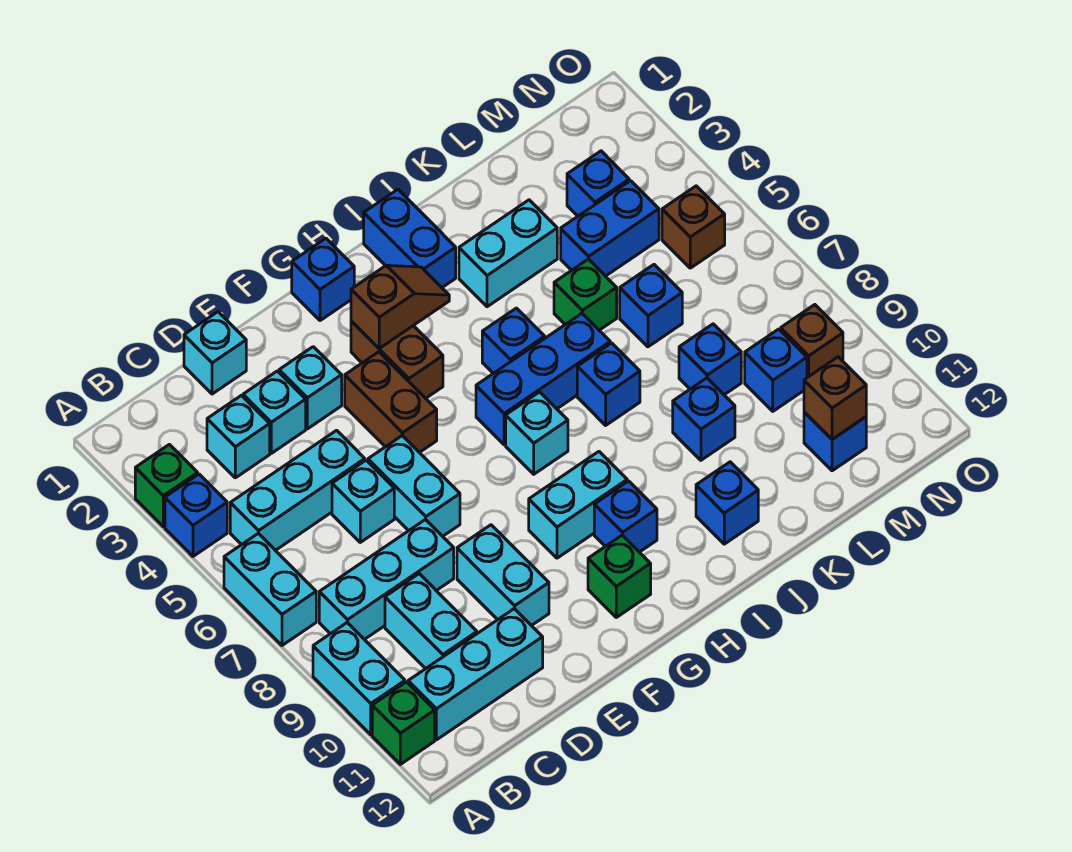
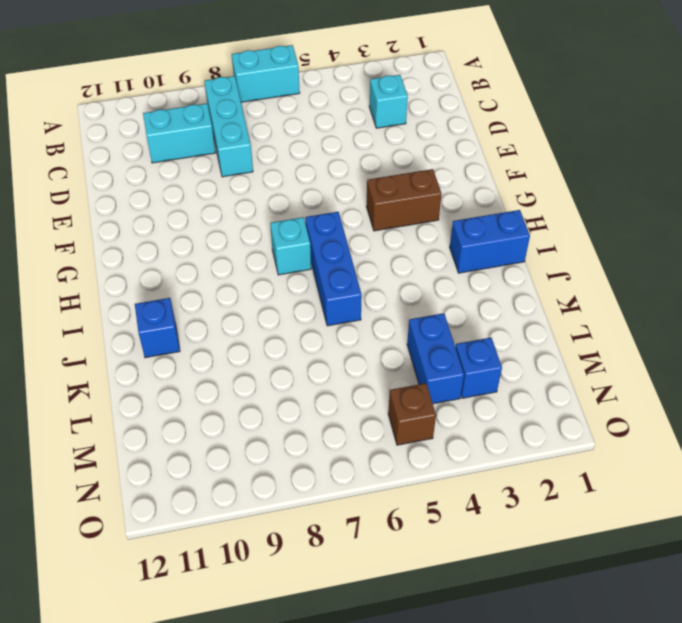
none -> green brick A3 level 1
none -> blue brick A4 level 1
none -> cyan brick A9:A10 level 1
none -> green brick A11 level 1

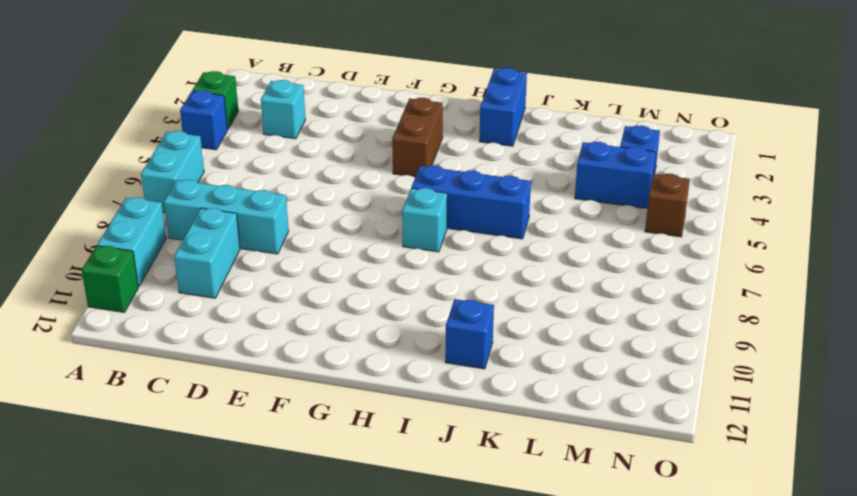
none -> cyan brick B5:D5 level 1
none -> cyan brick B11:D11 level 1
none -> cyan brick D1 level 1
none -> cyan brick D3 level 1

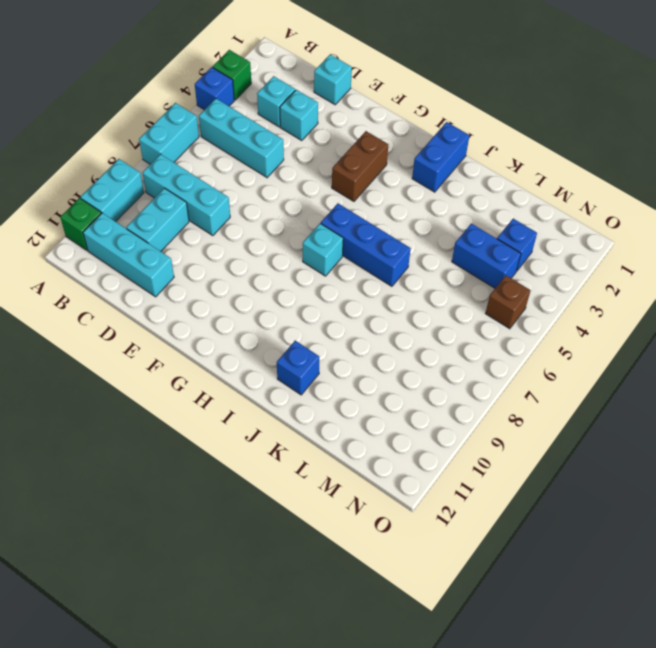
none -> cyan brick D6 level 1
none -> cyan brick E3 level 1
none -> cyan brick E6:E7 level 1
none -> cyan brick E9:E10 level 1

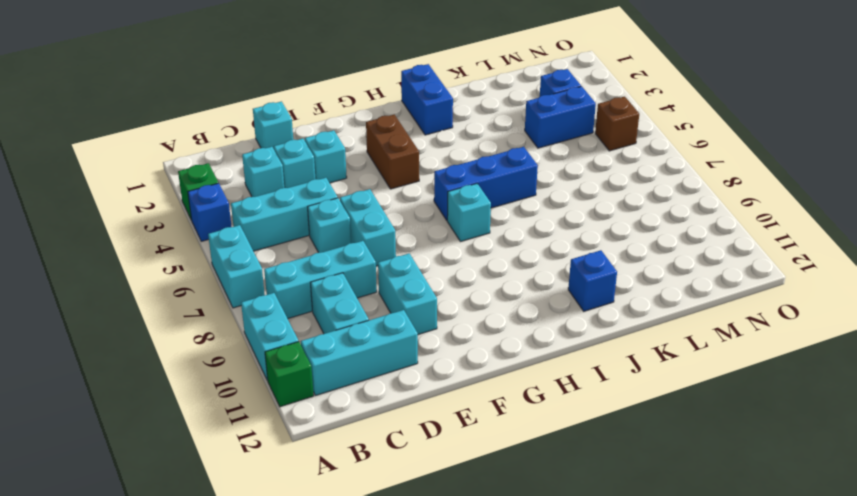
none -> brown brick F4:F5 level 1
none -> blue brick G1 level 1
none -> cyan brick G9:H9 level 1
none -> green brick G11 level 1

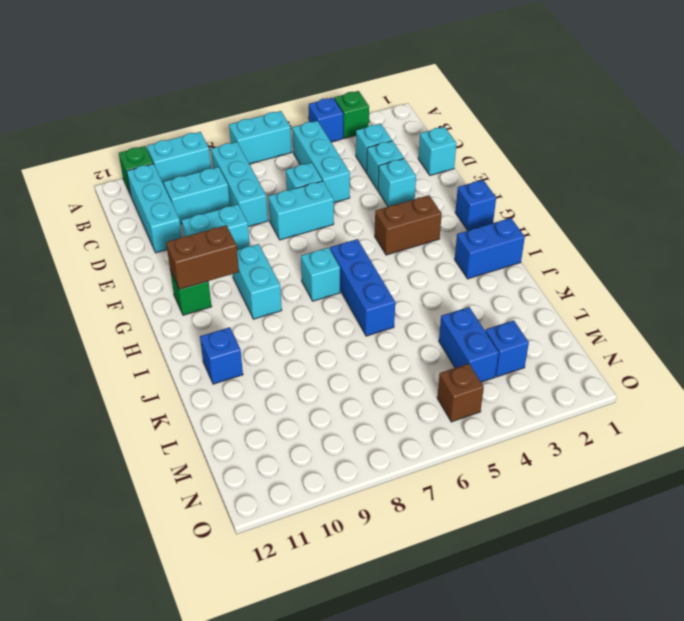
brown brick G10:G11 level 2 -> brown brick F4:F5 level 1
none -> blue brick H10 level 1
none -> blue brick I5 level 1
none -> cyan brick J3:K3 level 1
none -> blue brick J7 level 1

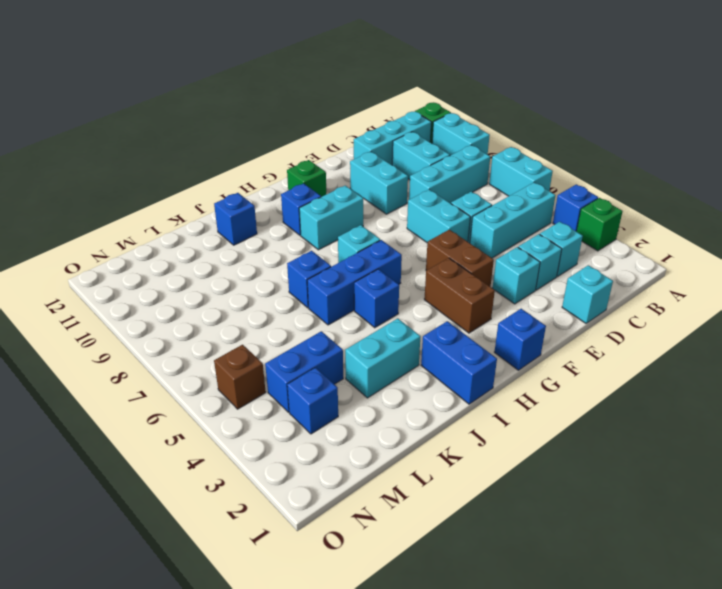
none -> green brick K5 level 1
none -> blue brick K9 level 1
none -> blue brick L6 level 1
none -> blue brick L8 level 1

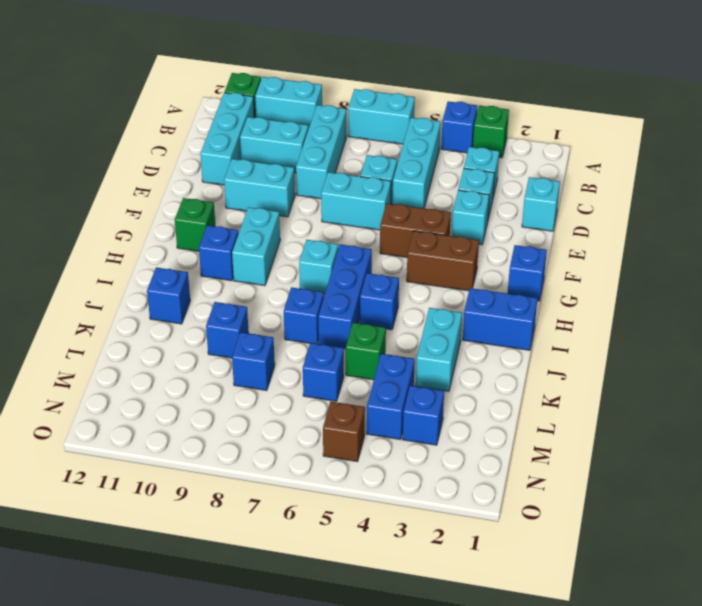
none -> blue brick M9 level 1
none -> blue brick M11 level 1
none -> brown brick N9 level 1
none -> brown slope G3:H3 level 2 top G

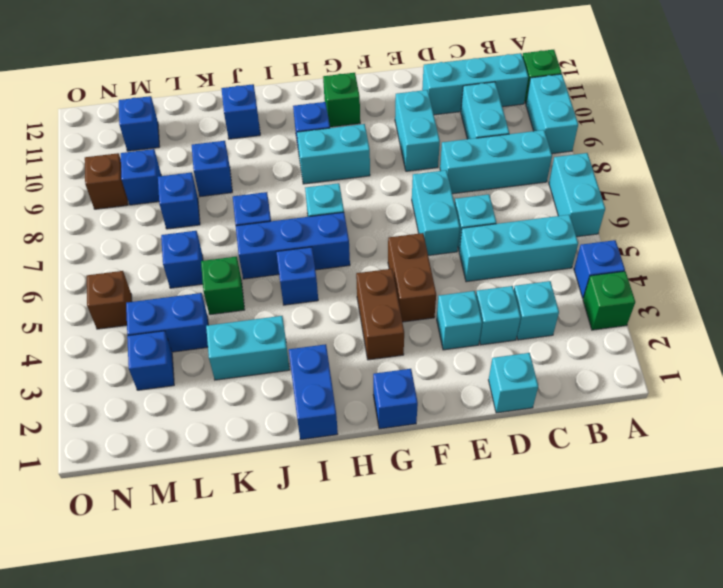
none -> brown slope G3:H3 level 2 top G
none -> brown brick M11 level 2

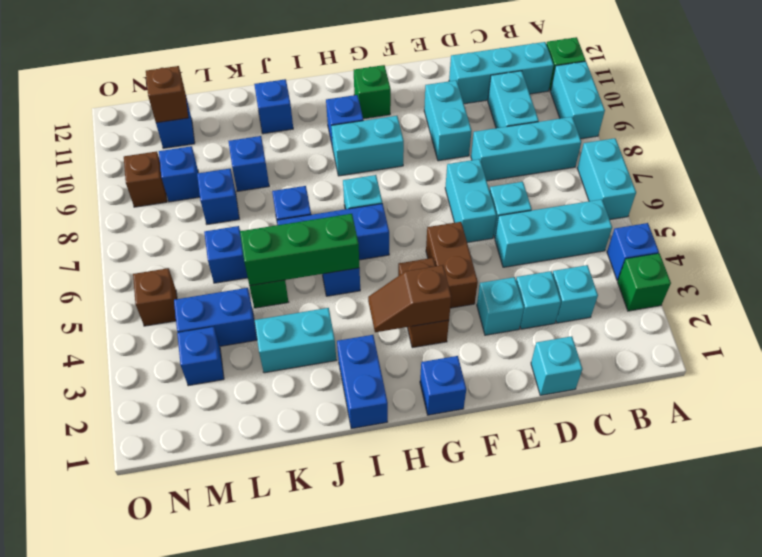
green brick I5:K5 level 2 -> none

